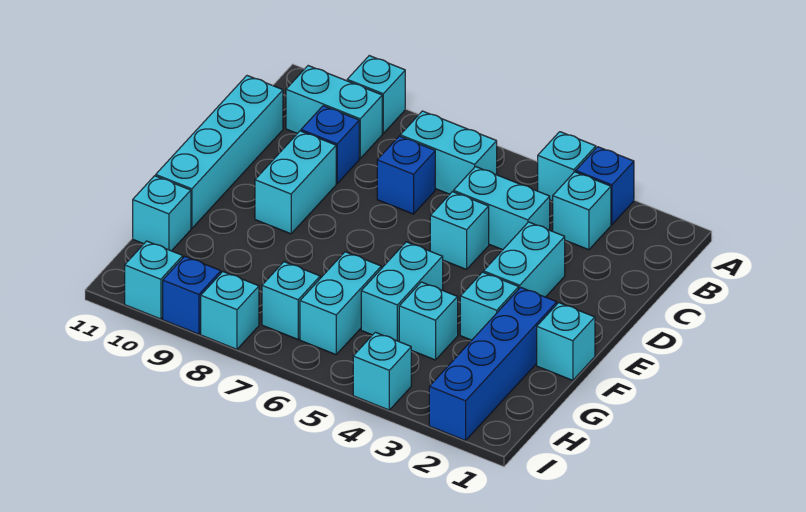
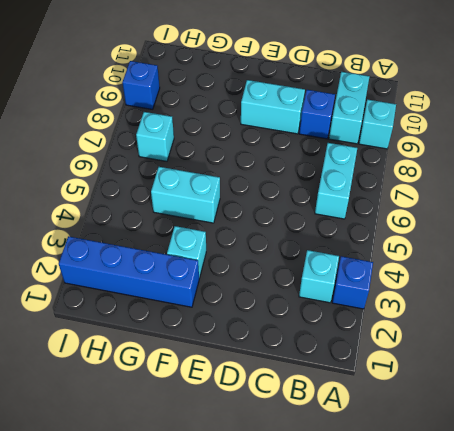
none -> cyan brick A4 level 1
none -> cyan brick C4:C5 level 1
none -> blue brick C7 level 1

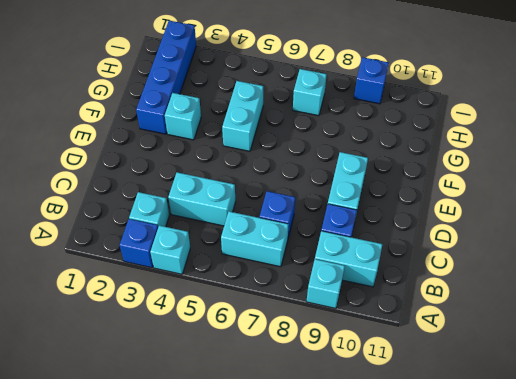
none -> cyan brick C11:F11 level 1
none -> cyan brick D3:E3 level 1
none -> cyan brick D5 level 1

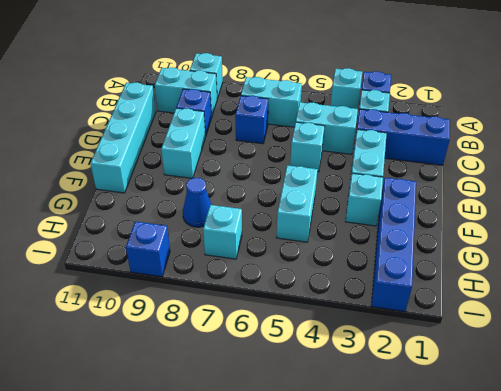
blue brick C1:C3 level 1 -> none
blue cone G8 level 1 -> none
none -> cyan brick F1 level 1
none -> cyan brick G4 level 1
none -> cyan brick G6:H6 level 1

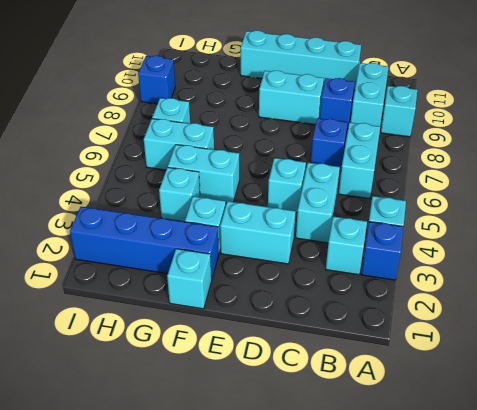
none -> cyan brick G11 level 1
none -> cyan brick I4 level 1
none -> cyan brick I8 level 1

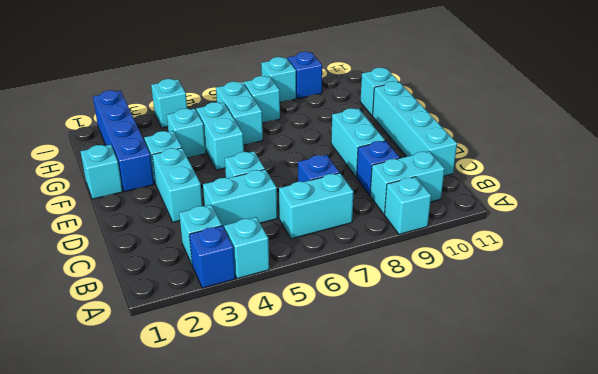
none -> cyan brick I10 level 1

